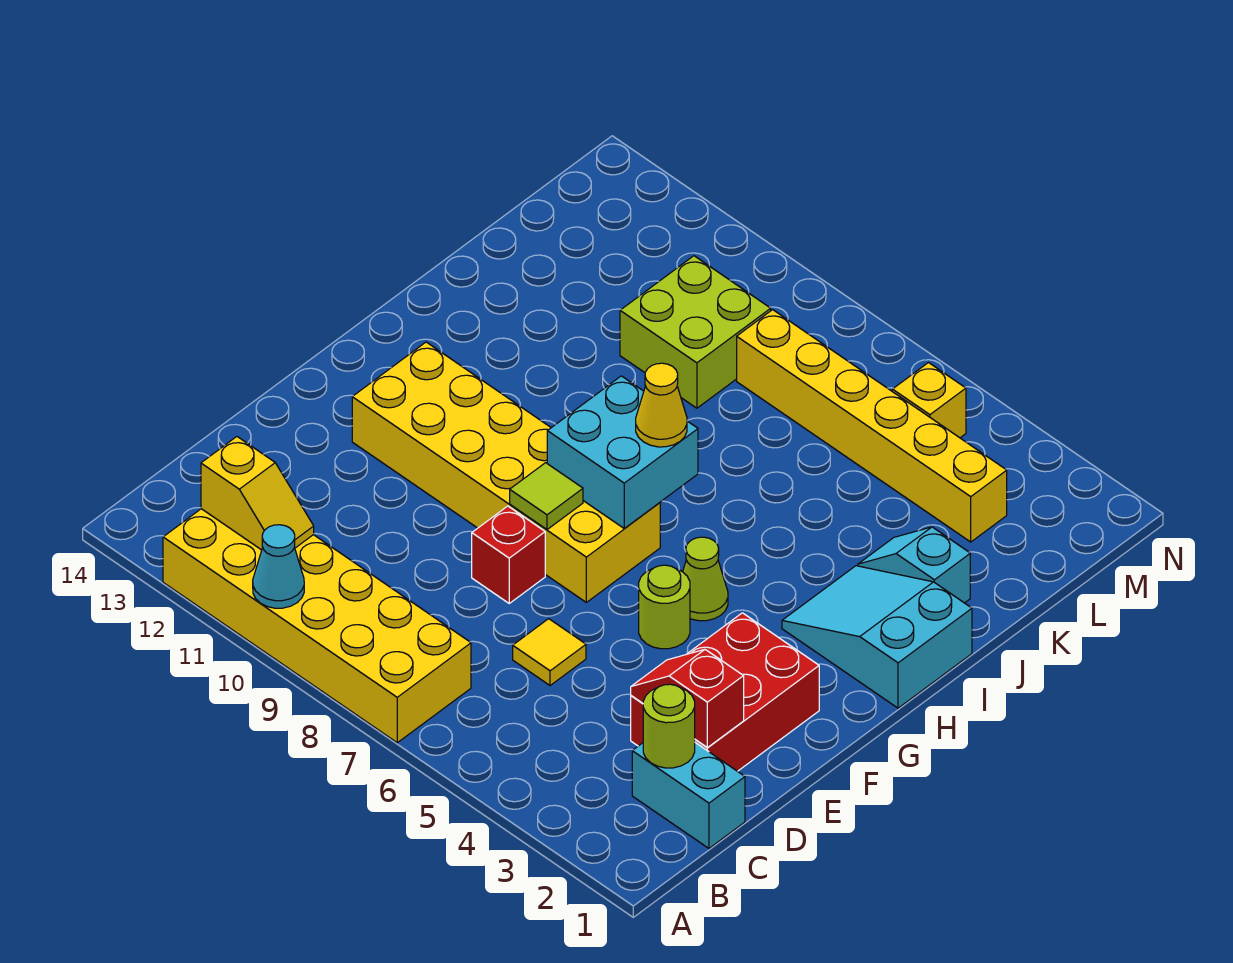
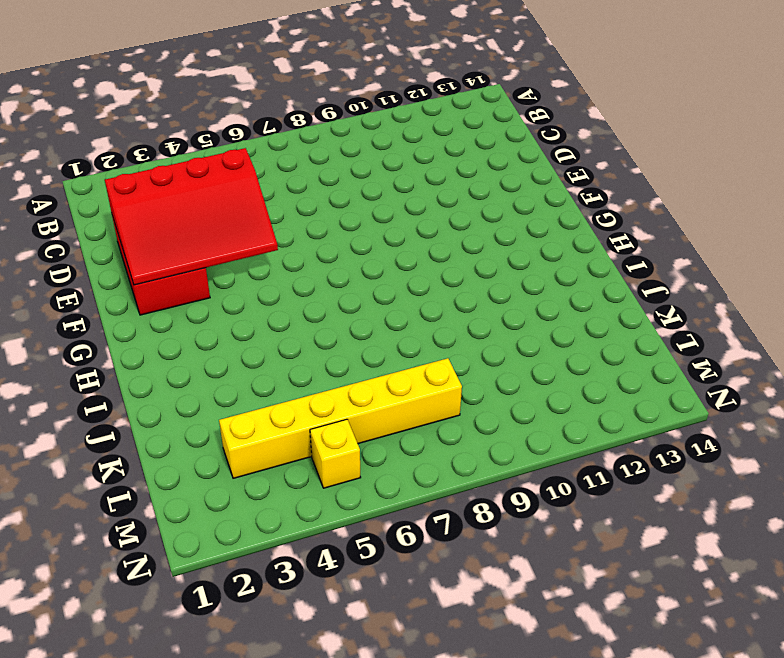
red slope D2:F5 level 2 top D -> red slope D2:D3 level 2 top 2
none -> yellow brick A7:B12 level 1
none -> cyan brick C1:C2 level 1
none -> yellow tile D6 level 1

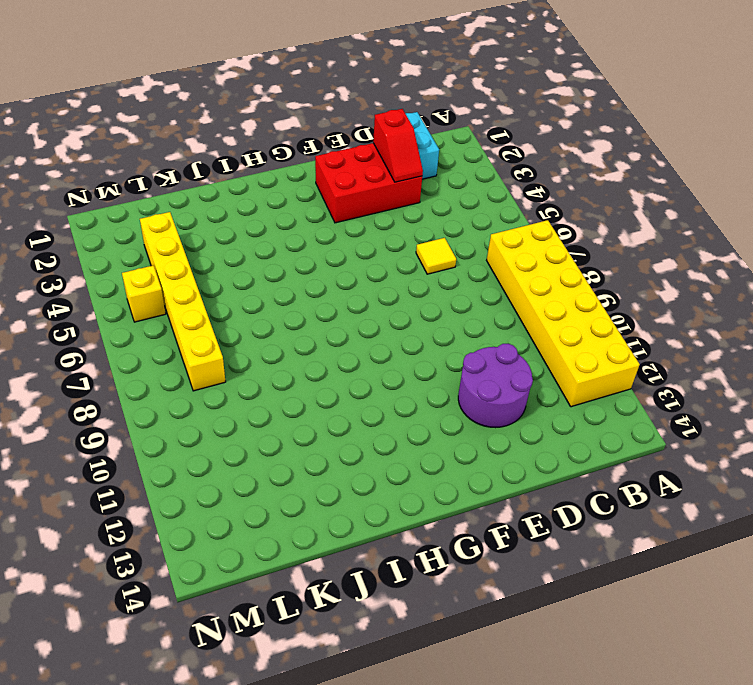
purple round brick D11:E12 level 1 -> none
none -> red brick E8 level 1
none -> lime round brick F5 level 1
none -> yellow brick F7:G12 level 1

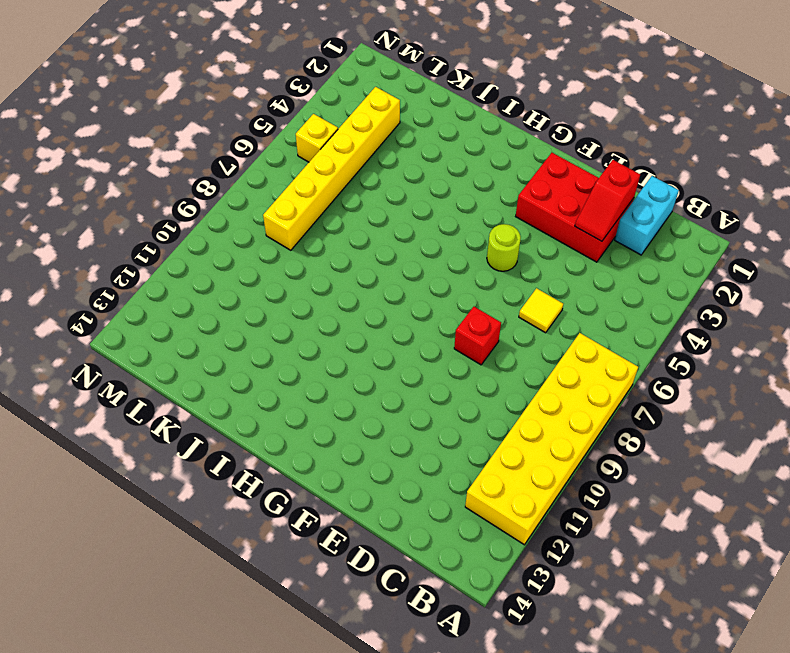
none -> yellow brick F7:G12 level 1
none -> lime cone G5 level 1
none -> cyan slope H1:I3 level 1 top 1

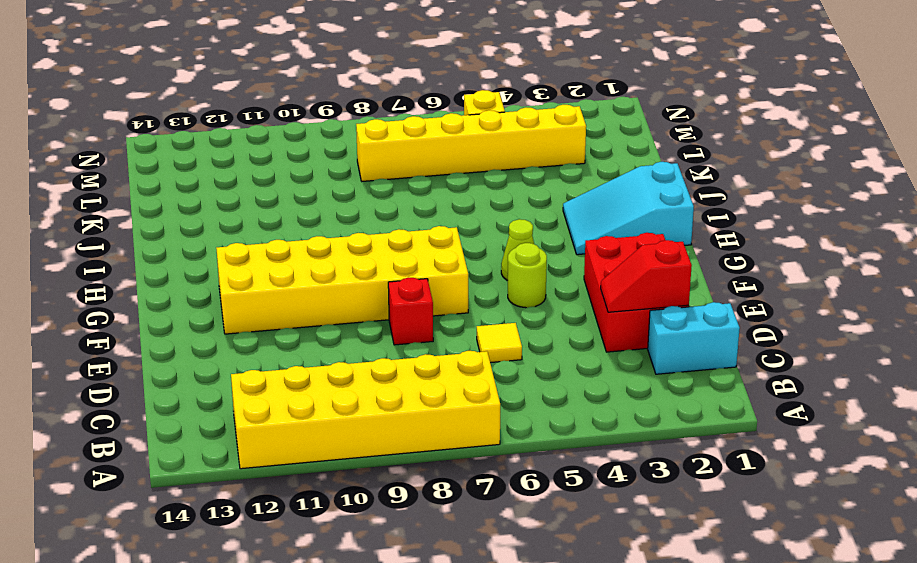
none -> cyan slope J2:J3 level 1 top 2
none -> lime brick K9:L10 level 1
none -> cyan cone A10 level 2

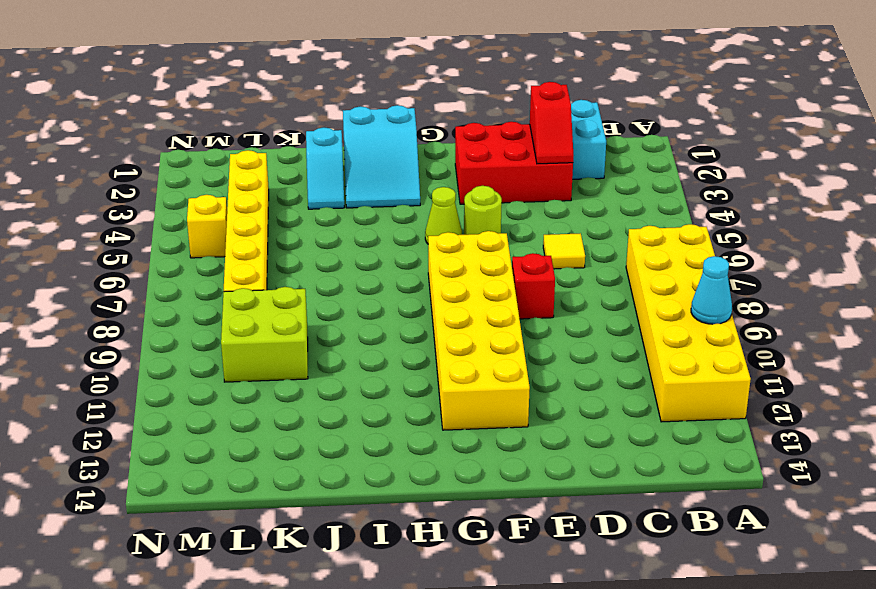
none -> yellow slope B11:B12 level 2 top 12
none -> lime round brick C2 level 2
none -> lime tile F8 level 2

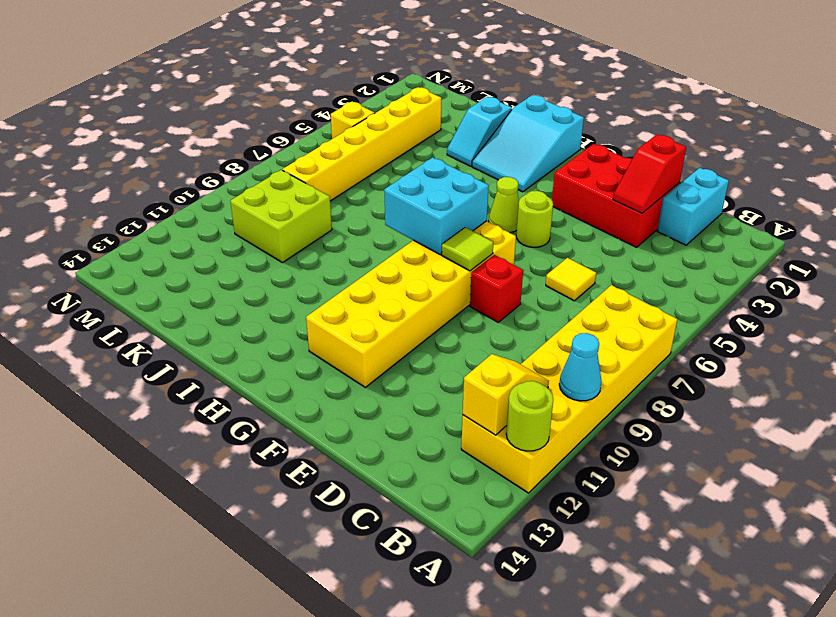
lime round brick A12 level 2 -> lime round brick C2 level 2
none -> yellow cone H7 level 3

